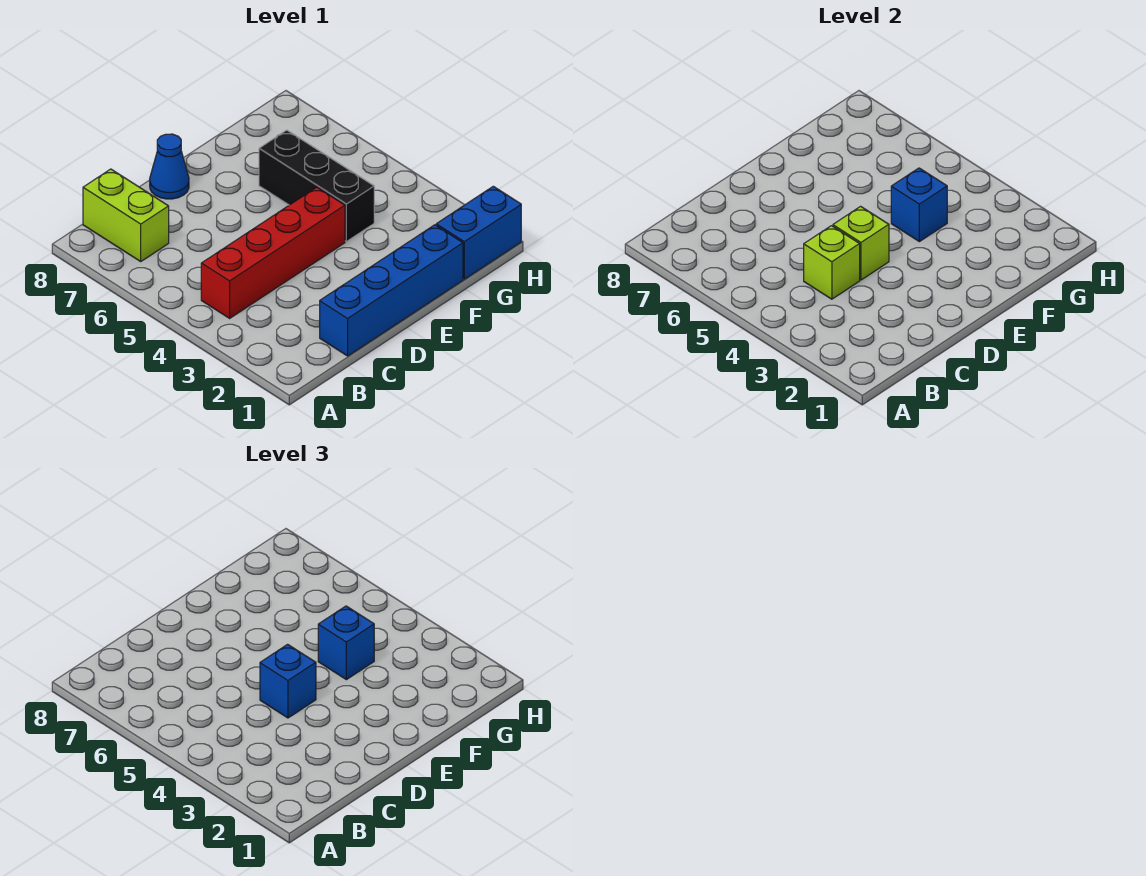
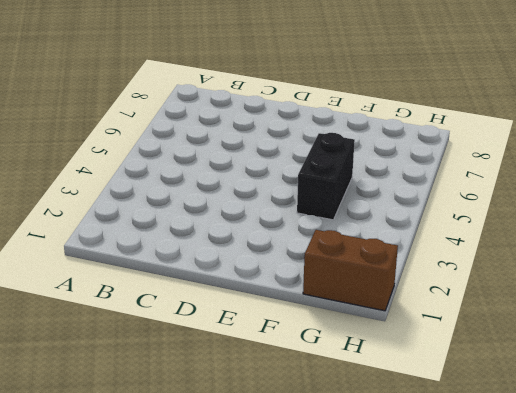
black brick F4:F5 level 1 -> black brick F4:F6 level 1
brown brick G1:H1 level 1 -> blue brick G1:H1 level 1
none -> red brick B4:E4 level 1
none -> lime brick B7:B8 level 1

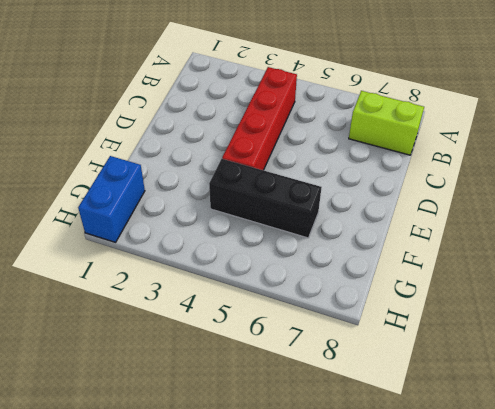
none -> blue brick C1:F1 level 1
none -> blue cone D8 level 1

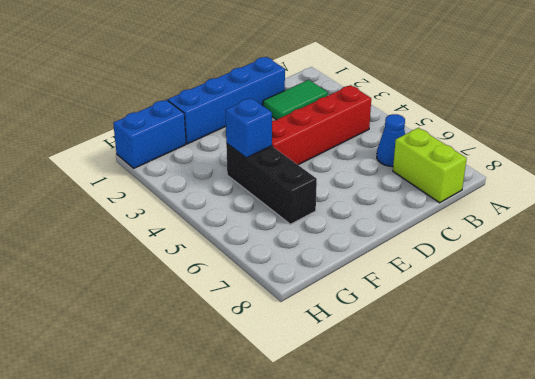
green tile B2:C2 level 1 -> none
blue cone B6 level 1 -> blue cone D8 level 1
none -> lime brick C4 level 2
none -> lime brick D4 level 2

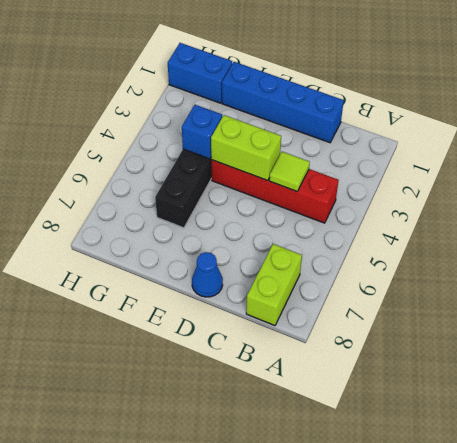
lime tile C4 level 2 -> lime brick C4 level 2
lime brick D4:E4 level 2 -> lime brick D4 level 2
none -> blue brick D4 level 3
none -> blue brick F4 level 3

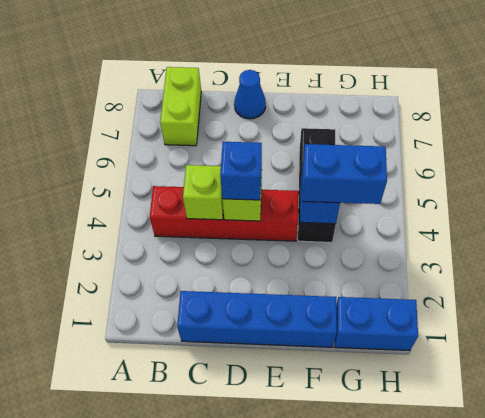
blue brick F4:G4 level 3 -> blue brick F4 level 3

